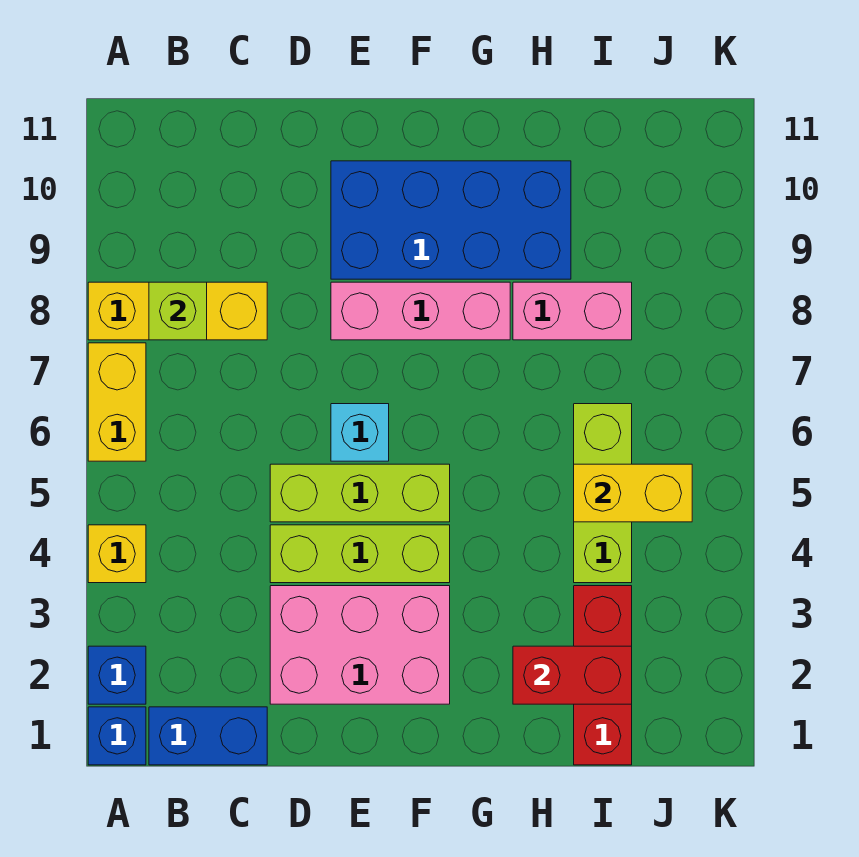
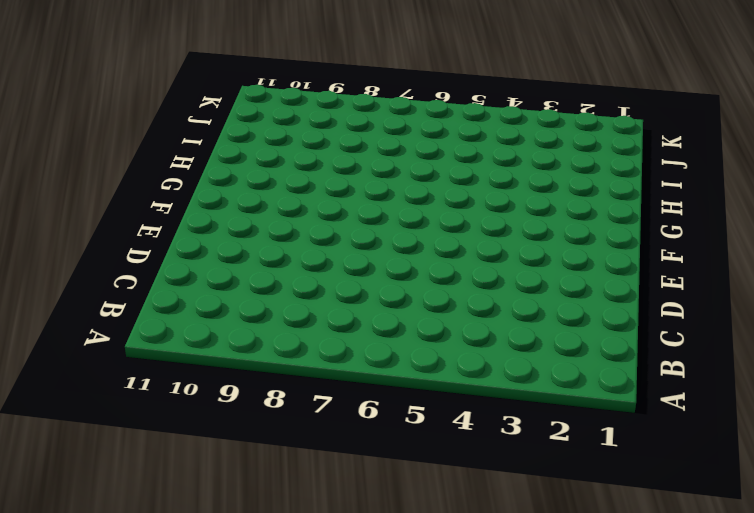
none -> blue brick A1 level 1
none -> blue brick A2 level 1
none -> yellow brick A4 level 1

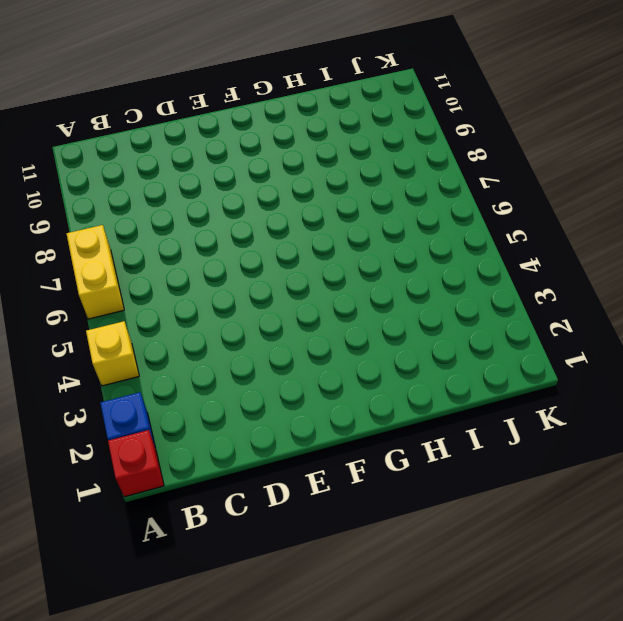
red brick A1 level 1 -> blue brick A1 level 1
none -> yellow brick A8:C8 level 1
none -> blue brick B1:C1 level 1
none -> pink brick D2:F3 level 1

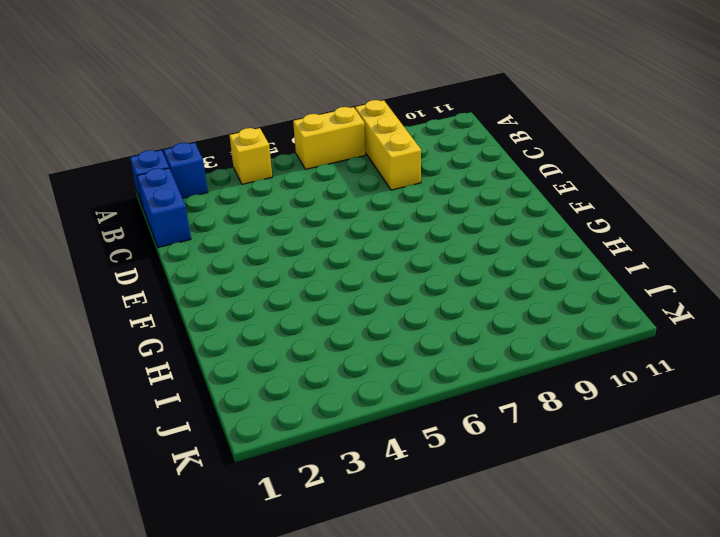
none -> pink brick D2:F3 level 1
none -> lime brick D4:F4 level 1
none -> lime brick D5:F5 level 1

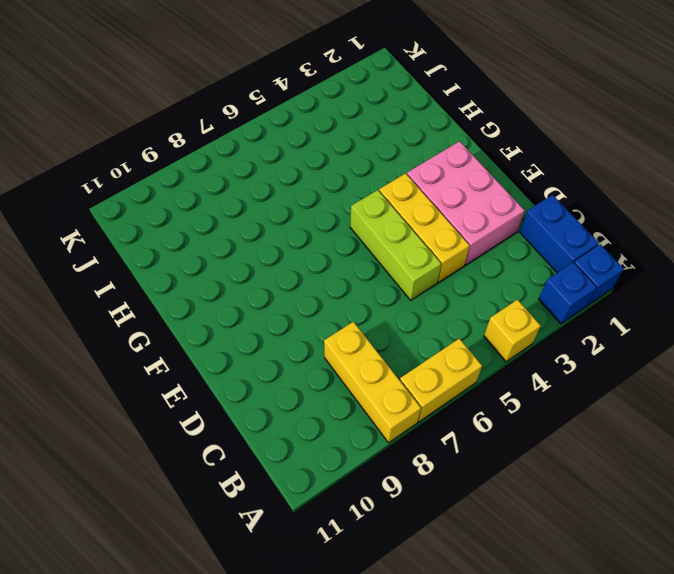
yellow brick D4:F4 level 1 -> lime brick D4:F4 level 1
none -> cyan brick E6 level 1
none -> pink brick E8:G8 level 1
none -> blue brick E9:H10 level 1

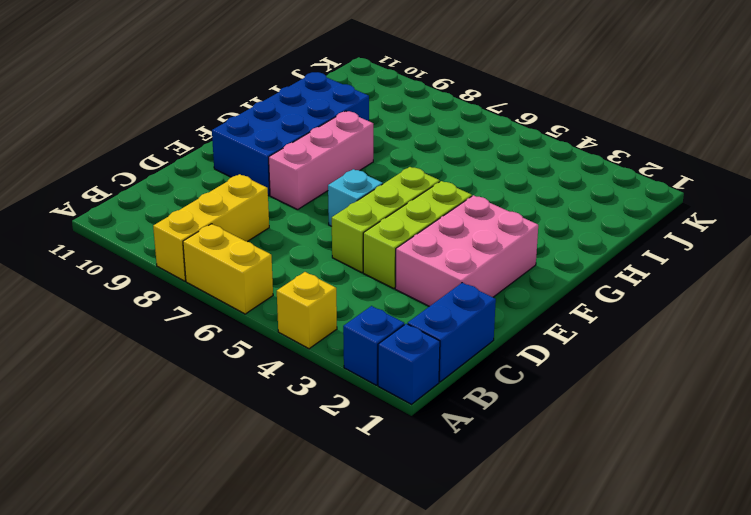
none -> pink brick H8:I8 level 1
none -> red brick I1:I3 level 1
none -> lime brick I4:I6 level 1

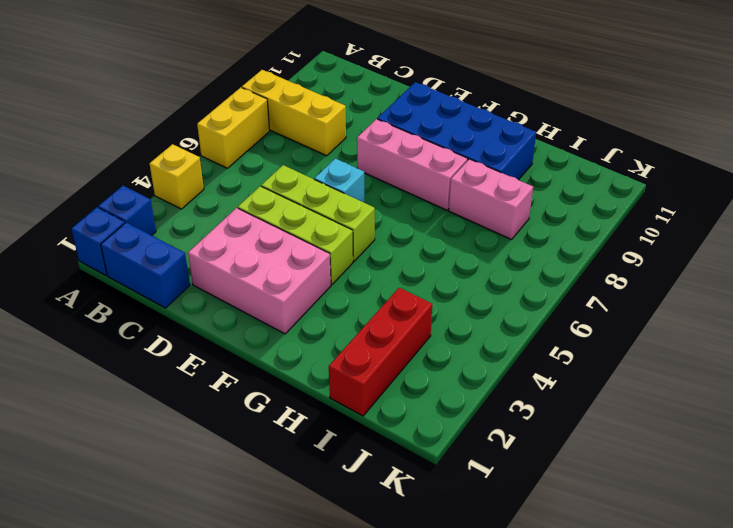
none -> lime brick I4:I6 level 1
none -> lime brick B8 level 2
none -> red brick H2:I2 level 2

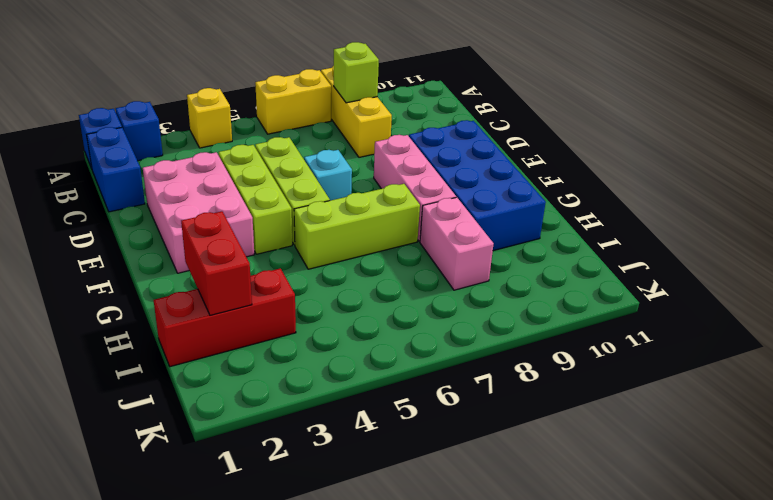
lime brick G5:G7 level 1 -> lime brick I4:I6 level 1
none -> yellow brick I5:J5 level 2

